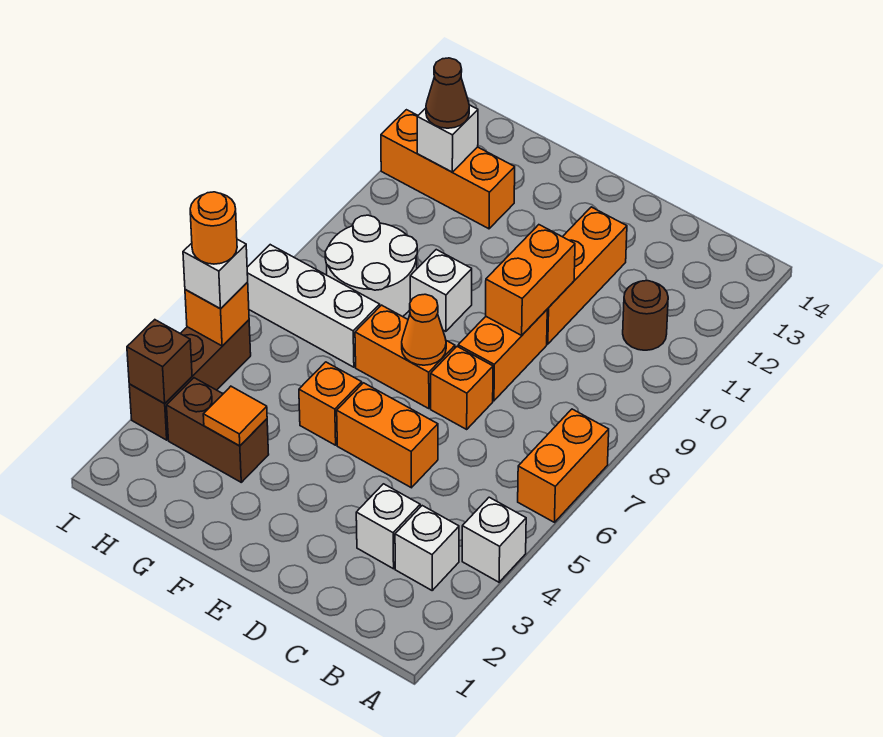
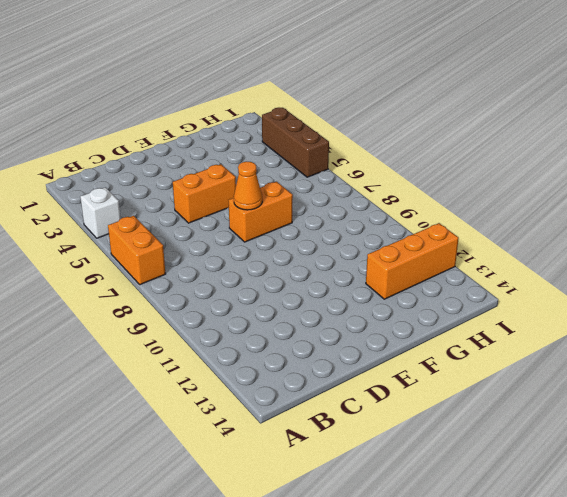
none -> white brick B3 level 1
none -> brown round brick B11 level 1
none -> white brick C3 level 1

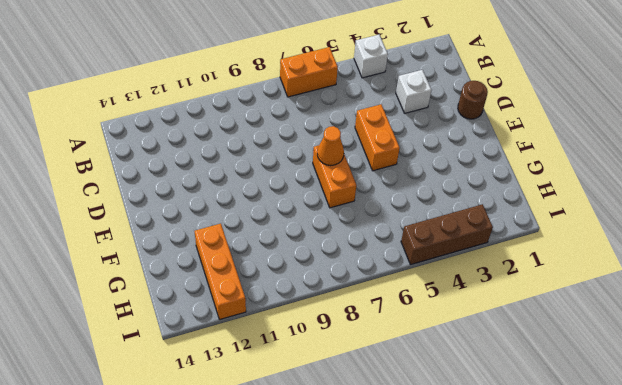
brown round brick D1 level 1 -> brown round brick B11 level 1
none -> white brick B3 level 1
none -> orange brick D7 level 1
none -> orange brick D8:D9 level 1

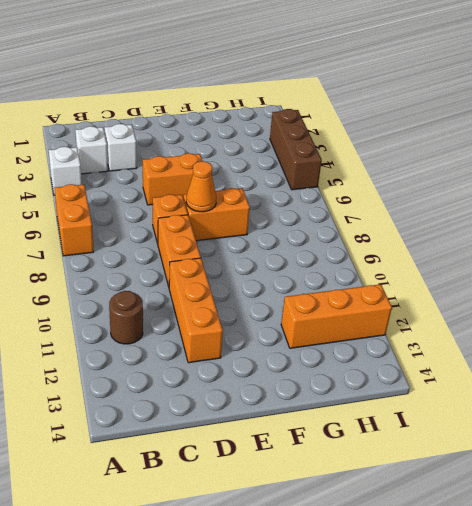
none -> orange brick F5 level 1
none -> white brick F9 level 1
none -> brown brick G3:H3 level 1

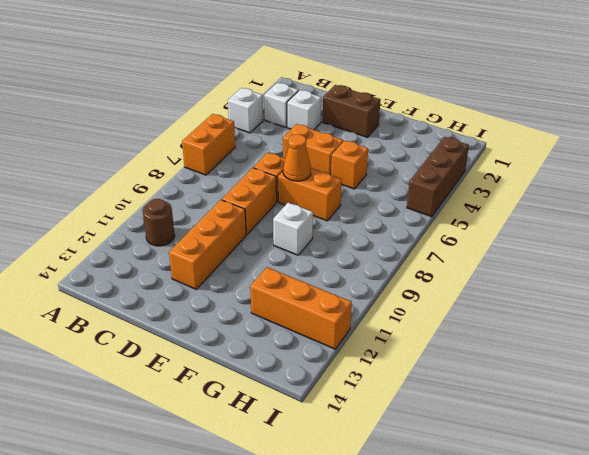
brown brick D2:E2 level 1 -> brown brick G3:H3 level 1
none -> white brick G7:I7 level 1
none -> white round brick G8:H9 level 1
none -> orange brick D9:D10 level 2

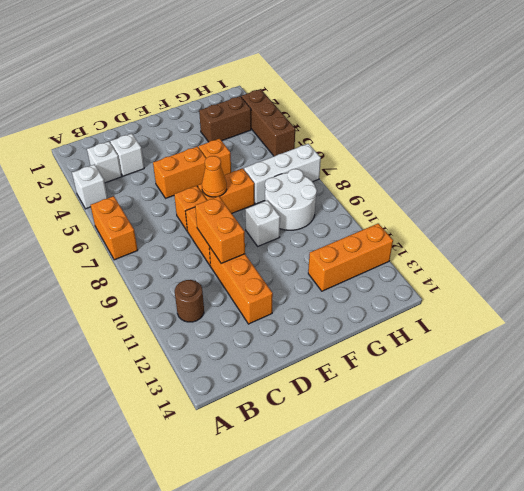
none -> orange tile G3 level 2
none -> white brick H12 level 2
none -> brown brick I3 level 2

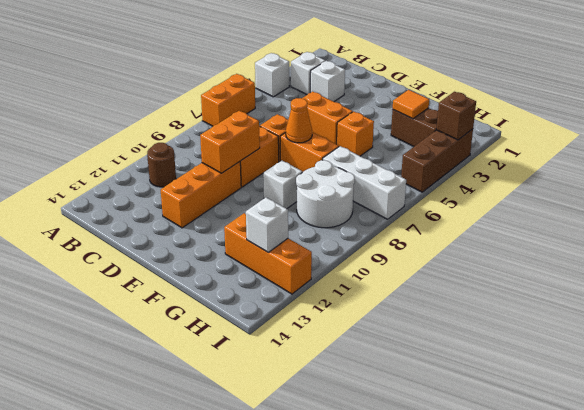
none -> orange brick I5 level 2
none -> brown cone H12 level 3
none -> white brick I5 level 3

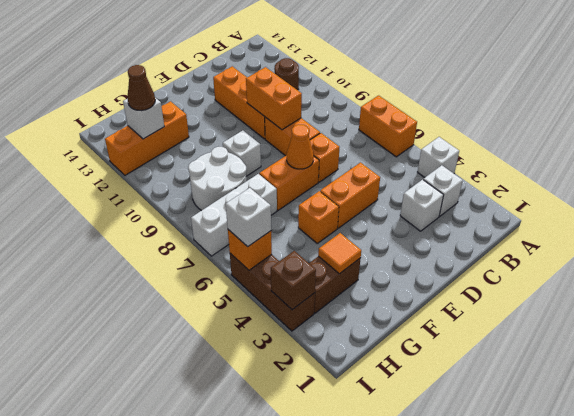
none -> orange round brick I5 level 4

